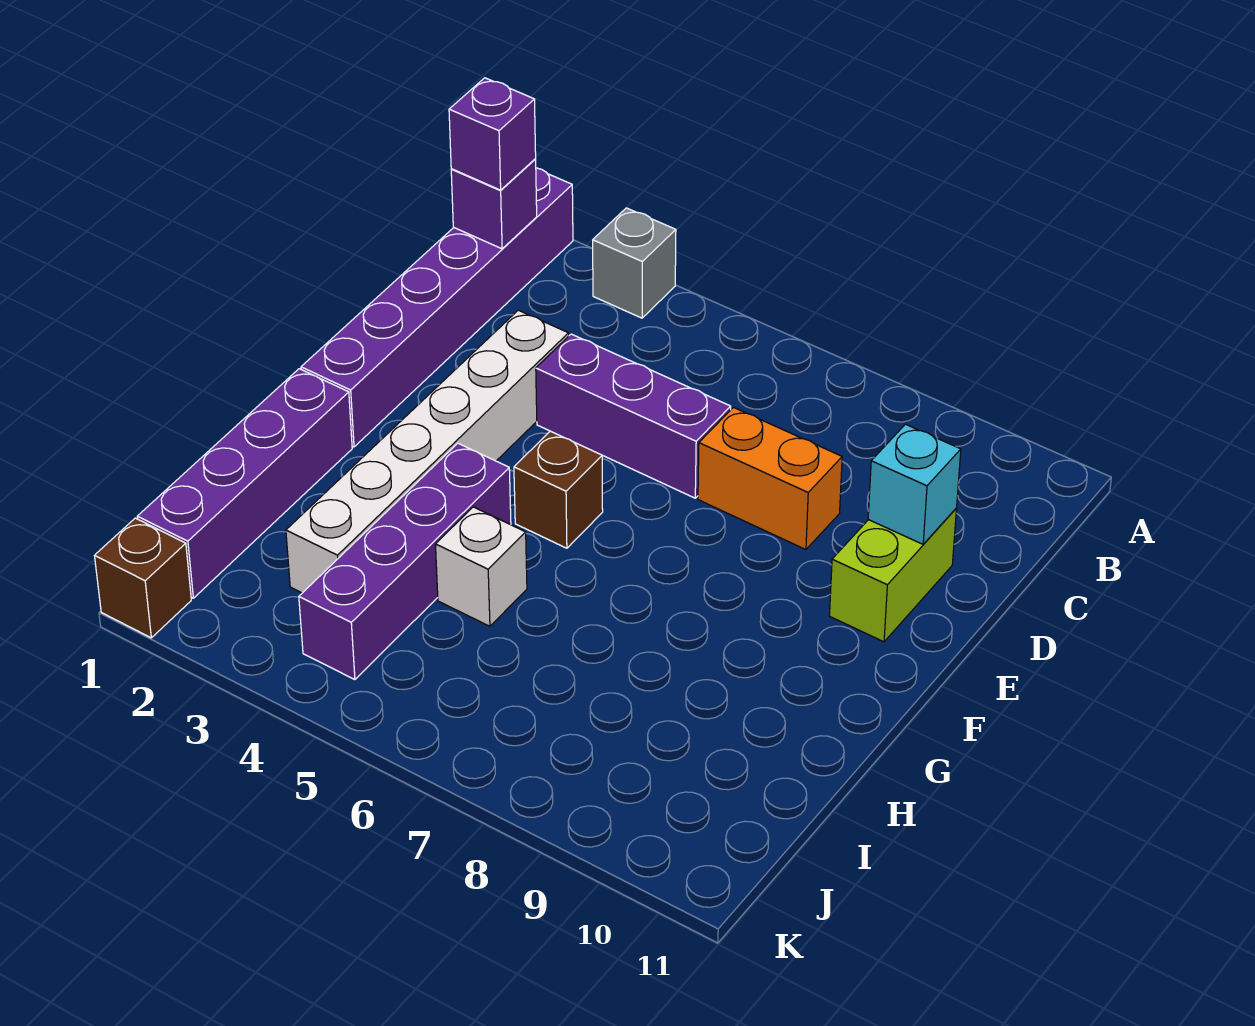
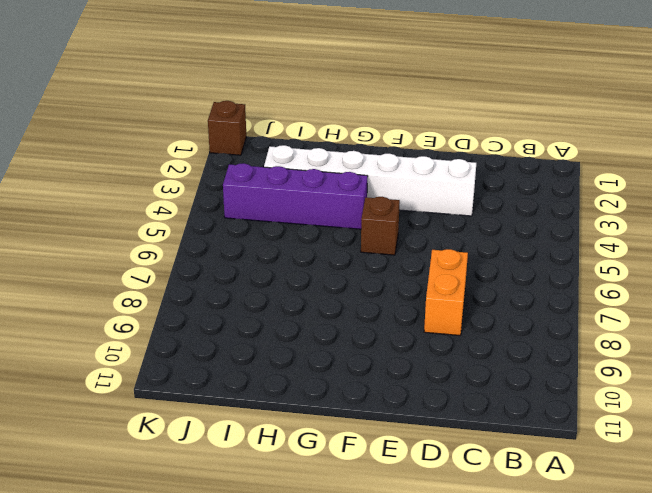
none -> purple brick A1:F1 level 1
none -> grey brick A3 level 1
none -> purple brick D4:D6 level 1

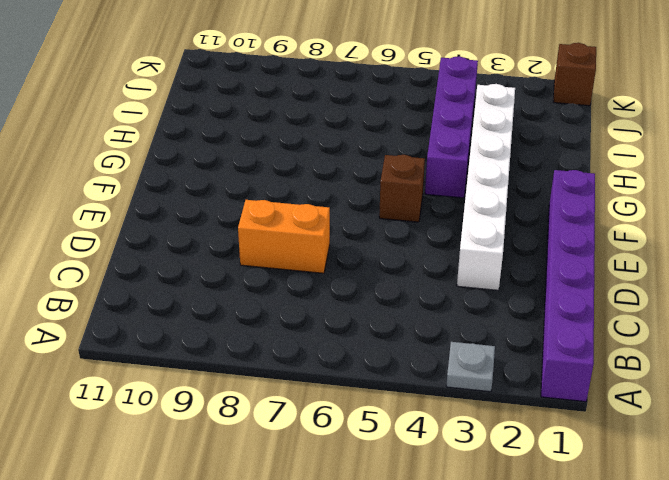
grey plate A3 level 1 -> grey brick A3 level 1
none -> purple brick D4:D6 level 1
none -> lime brick D10:E10 level 1
none -> purple brick G1:J1 level 1

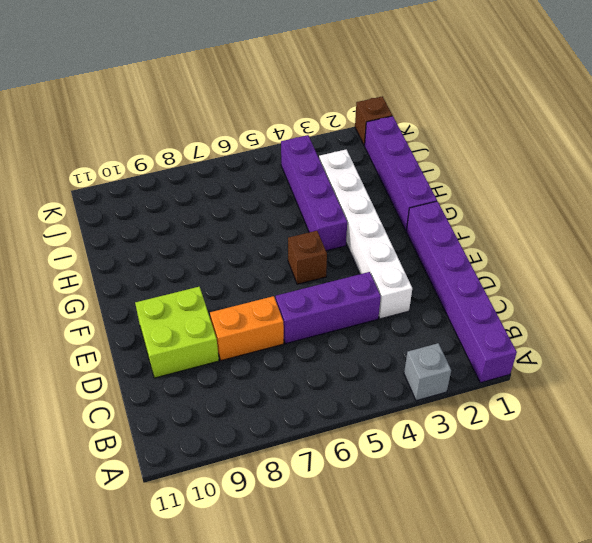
lime brick D9:E10 level 1 -> lime brick D10:E10 level 1
none -> white brick H5 level 1
none -> purple brick B1 level 2
none -> cyan brick D10 level 2

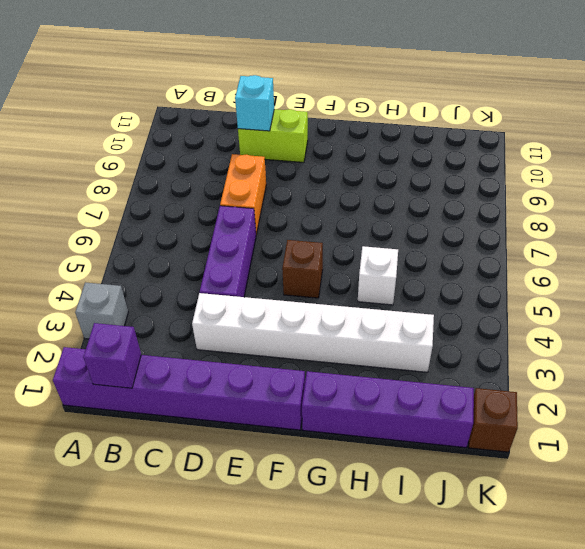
none -> purple brick G4:J4 level 1
none -> purple brick B1 level 3

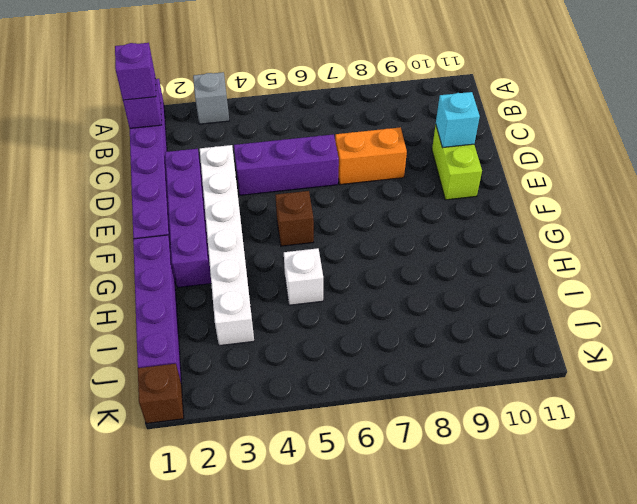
purple brick D2:G2 level 1 -> purple brick G4:J4 level 1

